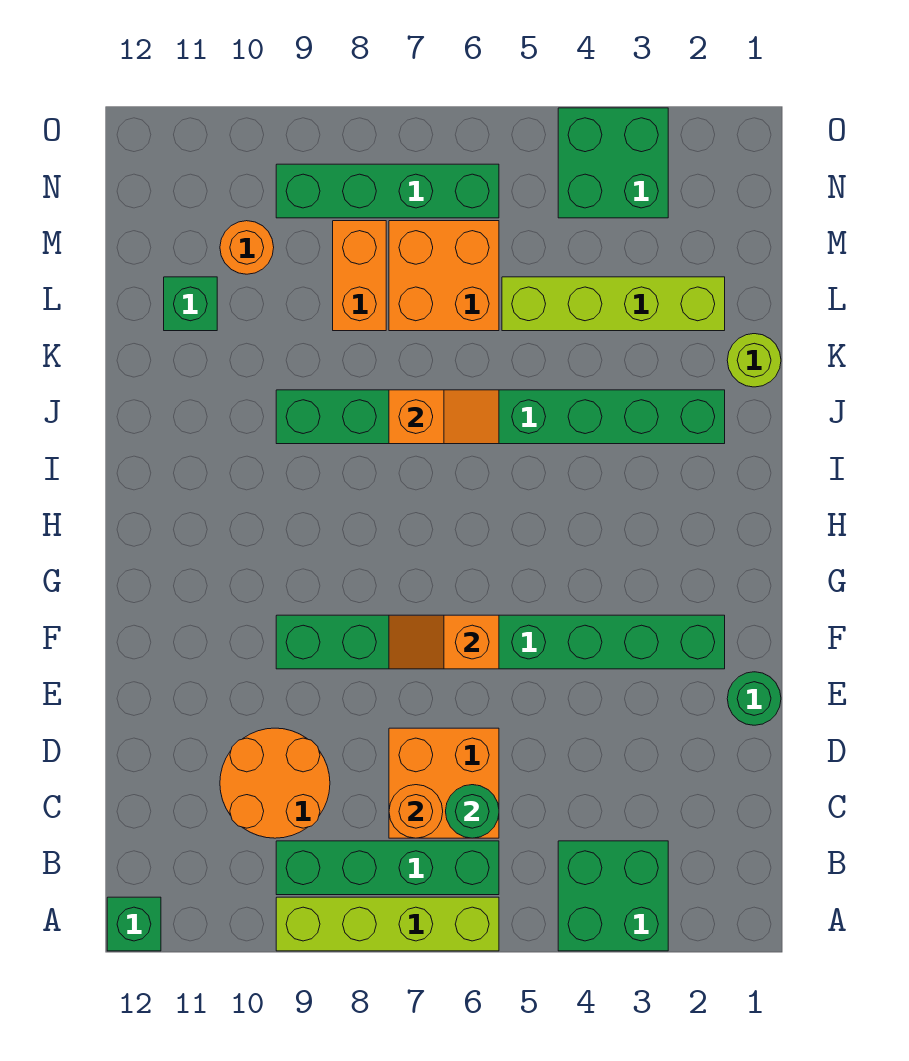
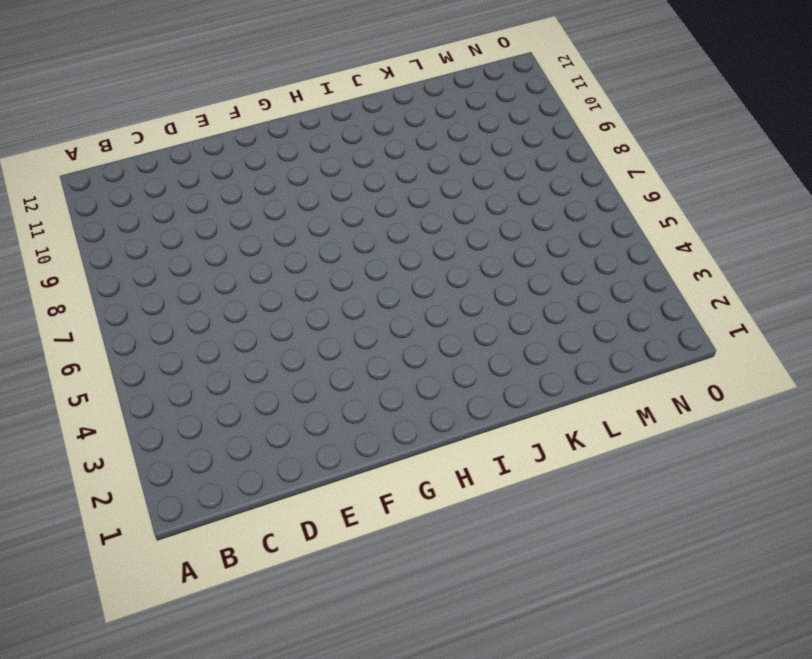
none -> green brick A3:B4 level 1
none -> lime brick A6:A9 level 1
none -> green brick A12 level 1

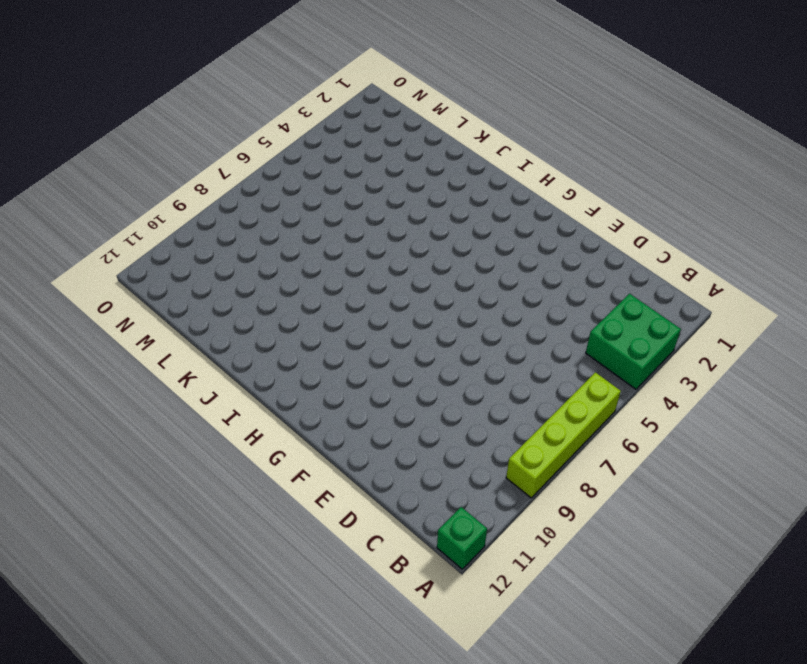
none -> green brick B6:B9 level 1
none -> orange brick C6:D7 level 1
none -> orange round brick C9:D10 level 1

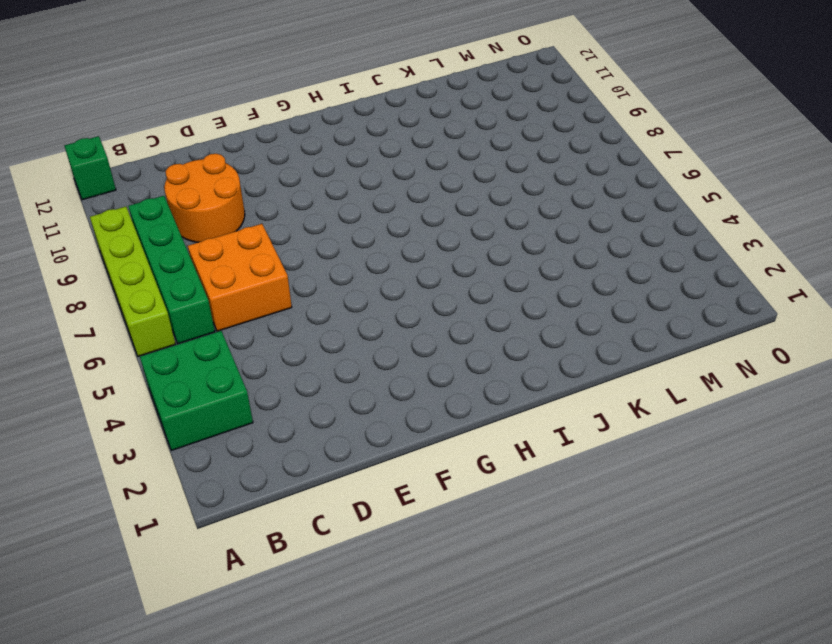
none -> green round brick E1 level 1
none -> green brick F2:F9 level 1
none -> green brick J2:J9 level 1

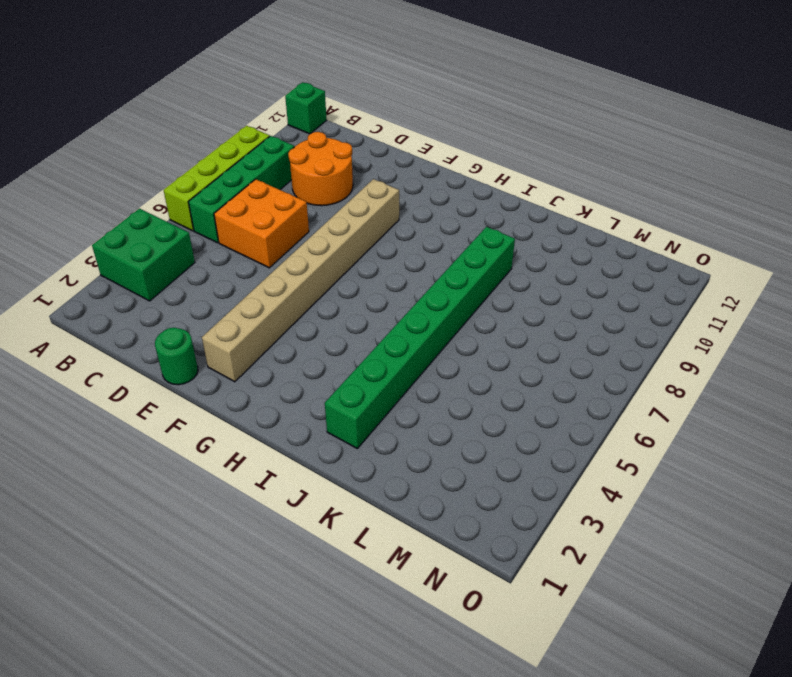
tan brick F2:F9 level 1 -> green brick F2:F9 level 1
none -> lime round brick K1 level 1
none -> lime brick L2:L5 level 1
none -> orange brick L6:M7 level 1

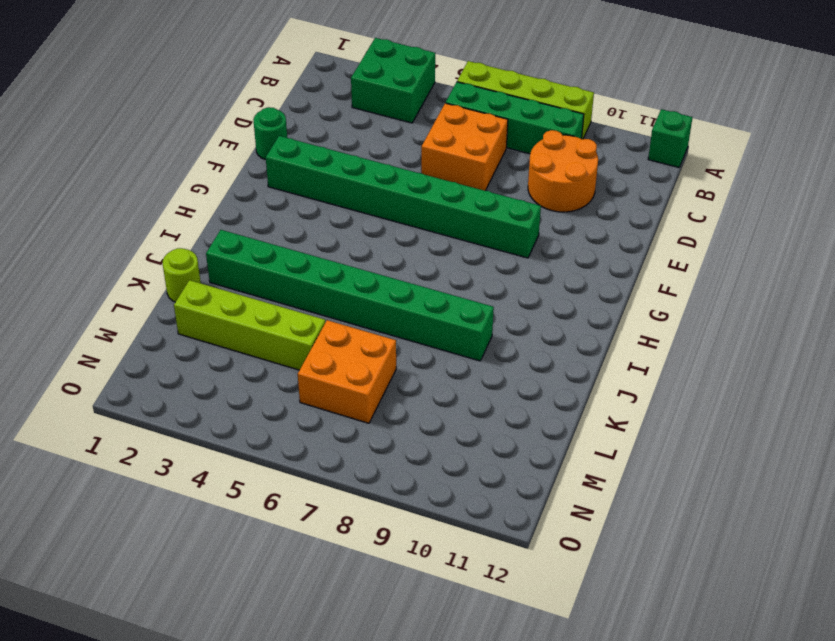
none -> orange brick L8:M8 level 1
none -> green brick L11 level 1
none -> orange round brick M10 level 1

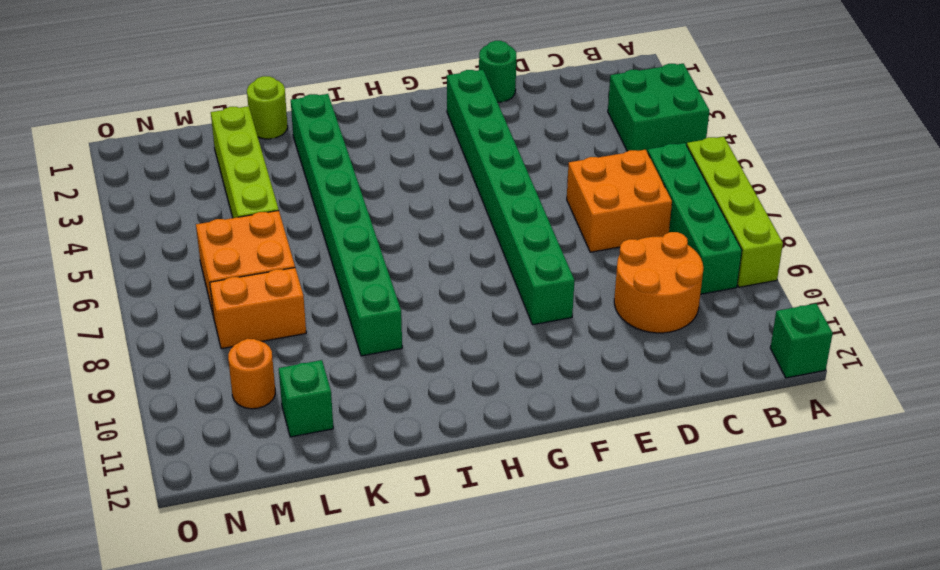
none -> green brick N3:O4 level 1
none -> green brick N6:N9 level 1
none -> green round brick C6 level 2

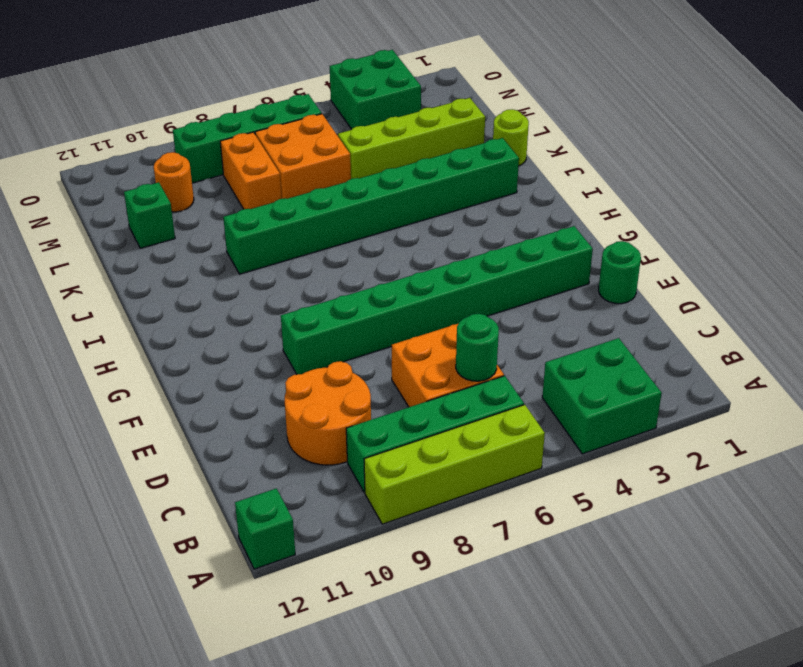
none -> orange round brick C7 level 2
none -> orange slope F6:F7 level 2 top 6
none -> orange slope J6:J7 level 2 top 7

